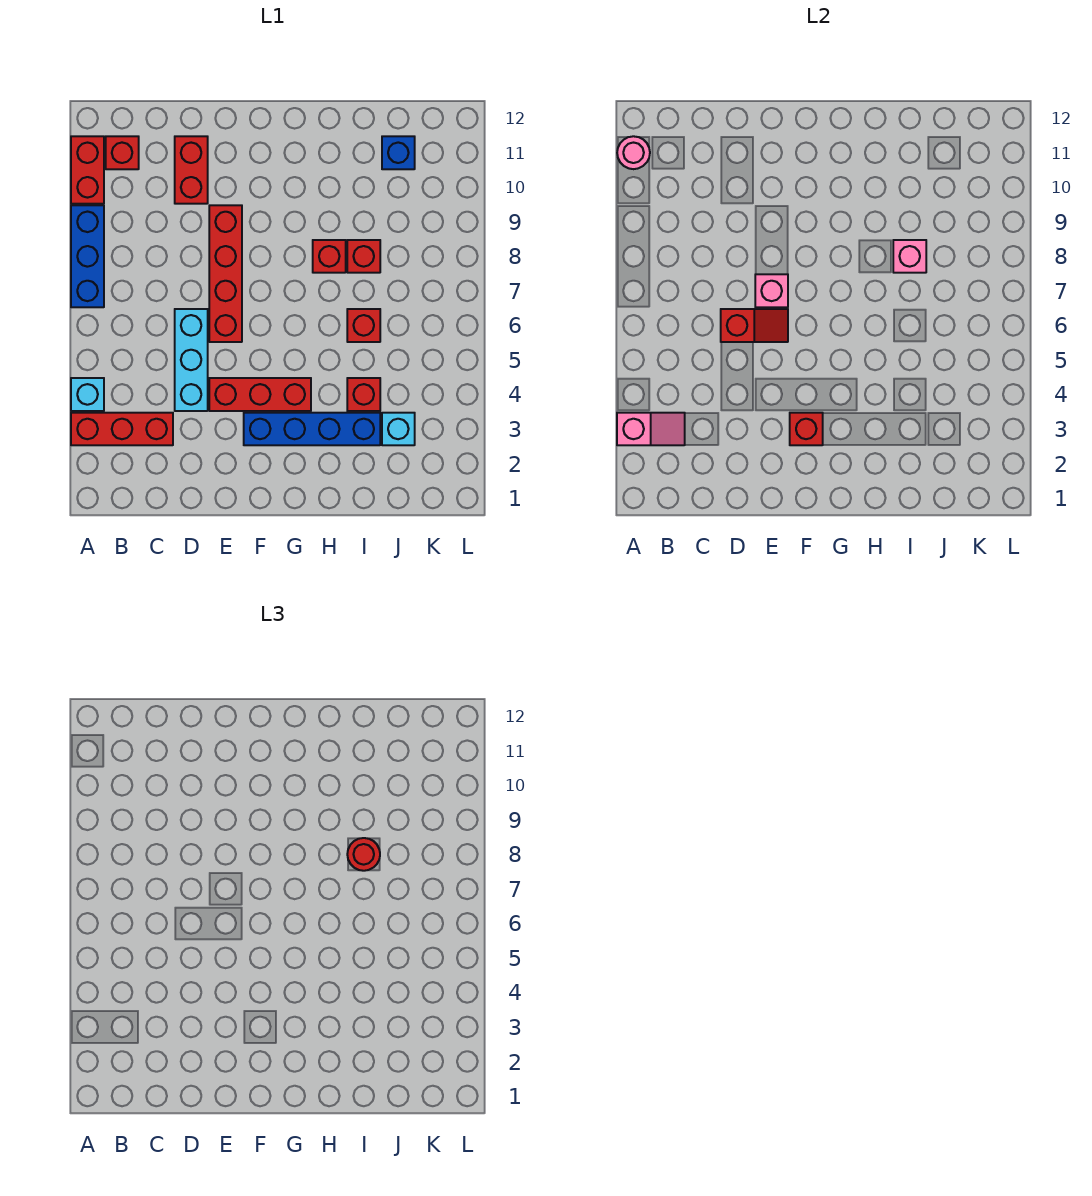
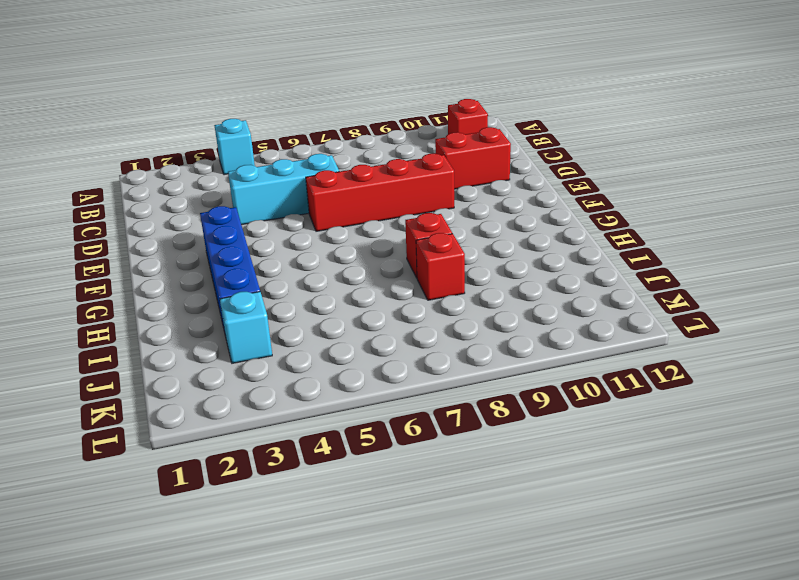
none -> red brick A3:C3 level 1
none -> blue brick A7:A9 level 1
none -> red brick A10:A11 level 1

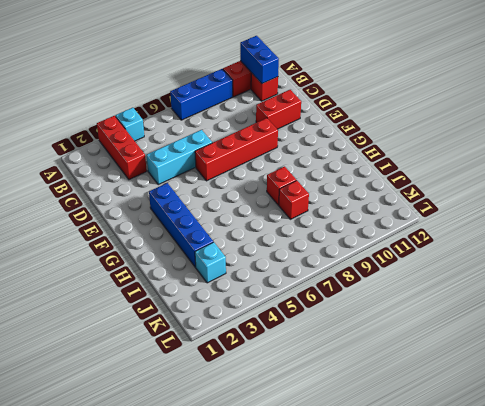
blue brick A11:B11 level 2 -> pink round brick A11 level 2
none -> red brick E4:G4 level 1
none -> red brick I4 level 1
none -> red brick I6 level 1

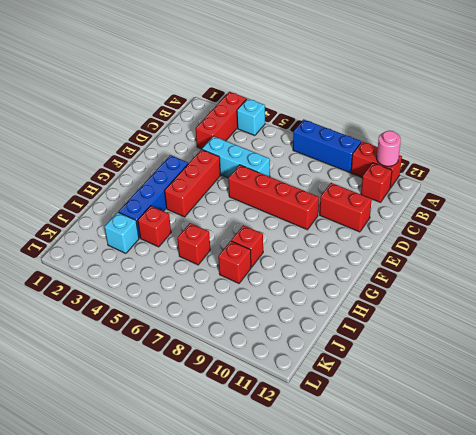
none -> blue brick J11 level 1
none -> pink slope A3:B3 level 2 top A
none -> red slope D6:E6 level 2 top D

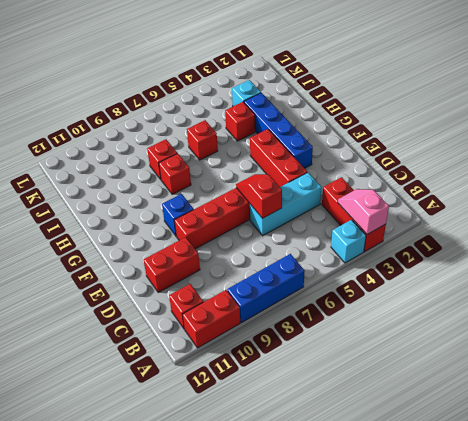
blue brick F9 level 1 -> blue brick J11 level 1
none -> pink round brick A11 level 2
none -> pink brick E7 level 2
none -> red brick F3 level 2

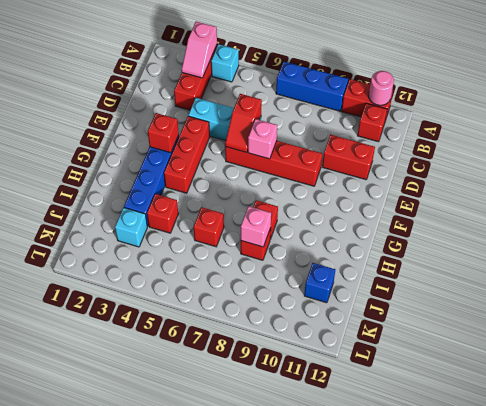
none -> red round brick I8 level 3

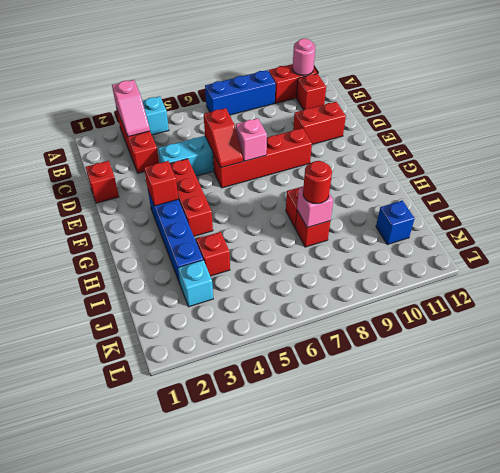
red brick D1 level 1 -> red brick I6 level 1

